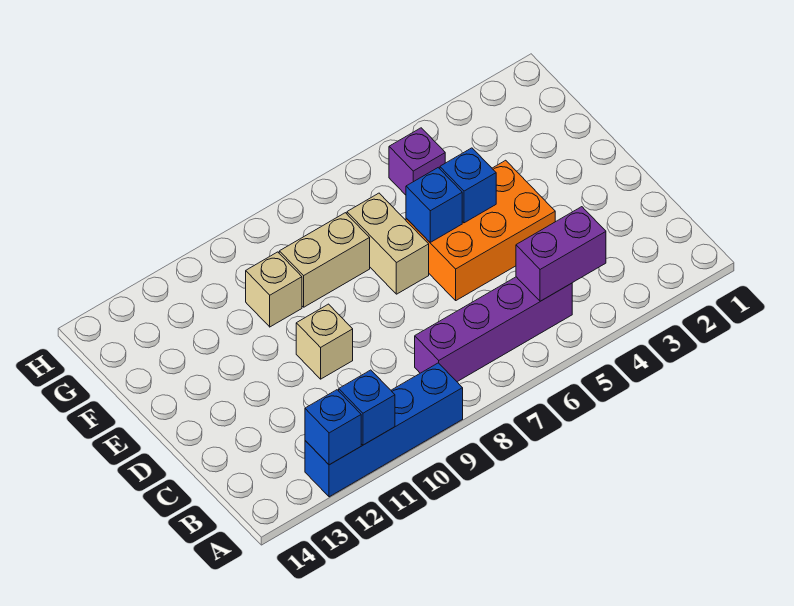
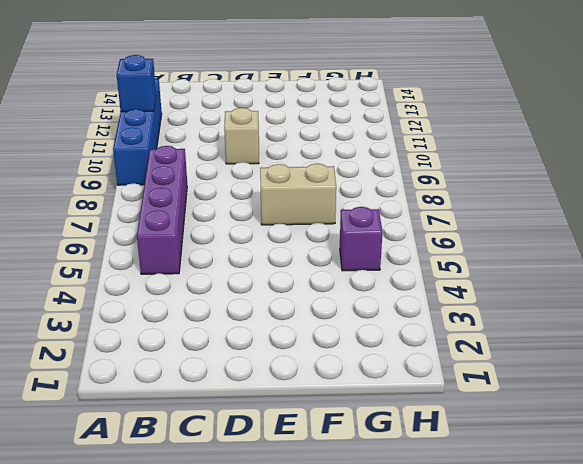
none -> orange brick D4:E6 level 1
none -> tan brick F8:F9 level 1
none -> tan brick F10 level 1

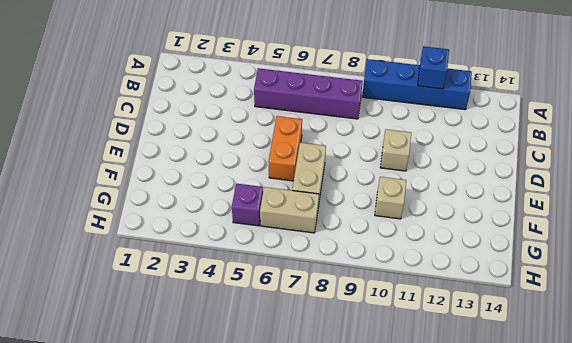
orange brick D6:E6 level 1 -> orange brick D4:E6 level 1
tan brick G6:G7 level 1 -> tan brick F8:F9 level 1
none -> blue brick A12 level 2
none -> purple brick B4:B5 level 2
none -> blue brick E5 level 2

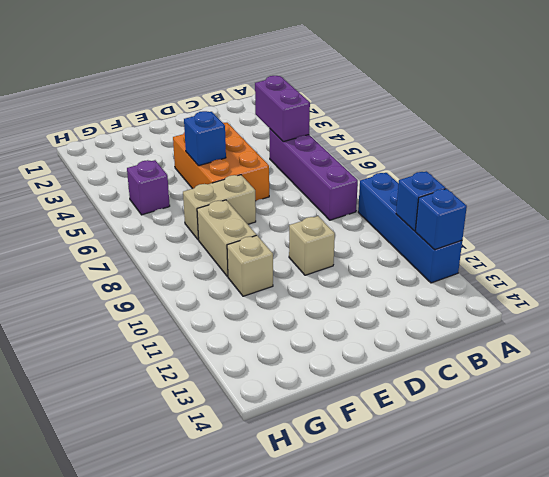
none -> blue brick E6 level 2

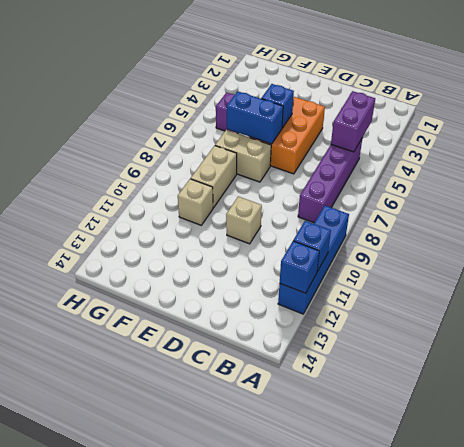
blue brick E6:F6 level 2 -> blue brick E6 level 2

